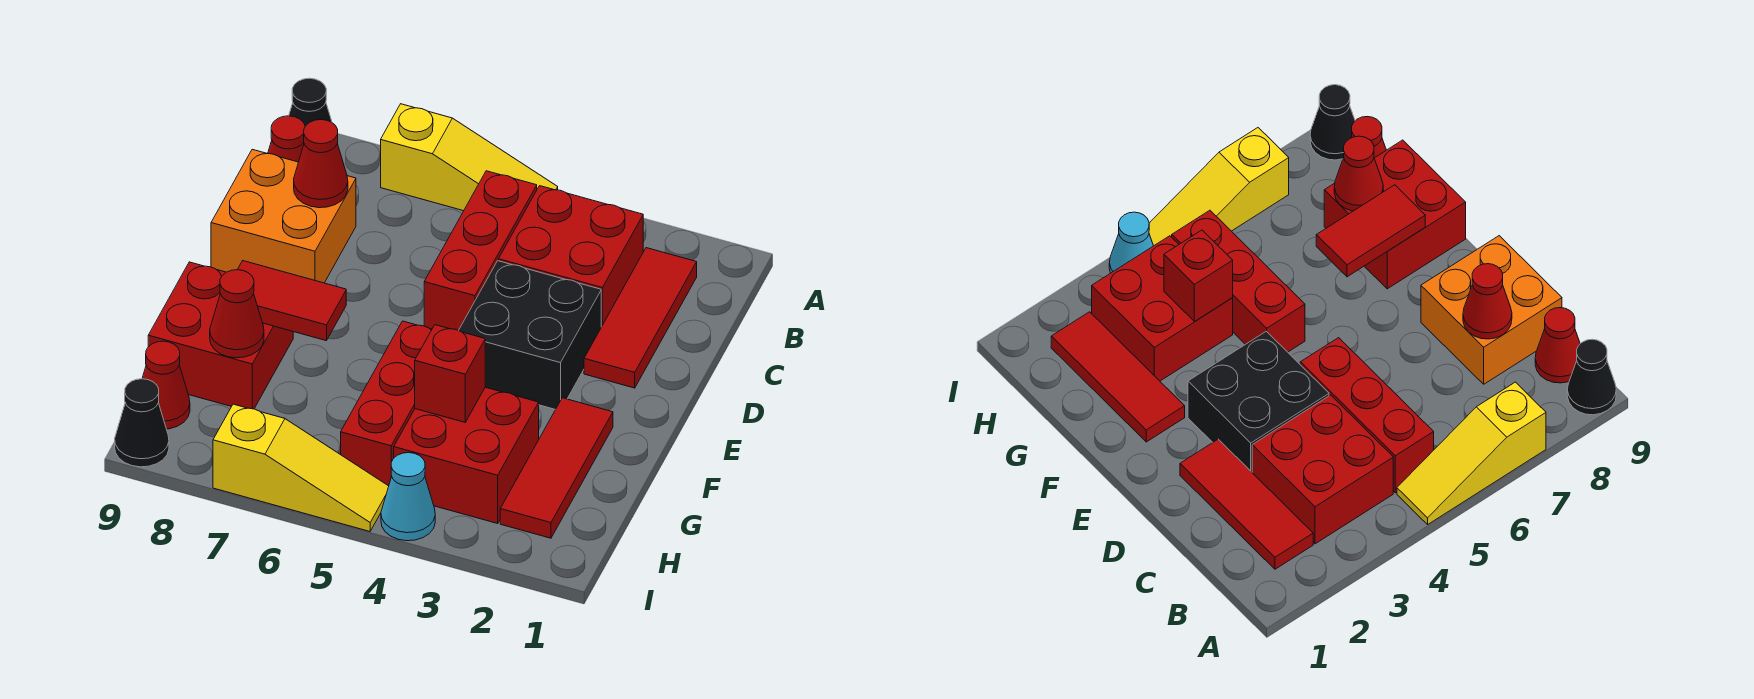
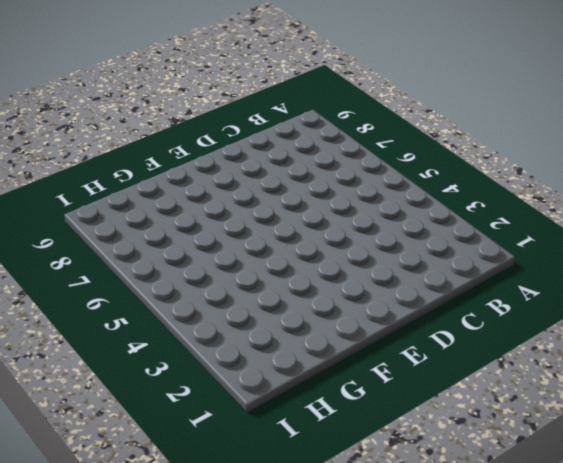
none -> yellow slope A5:A7 level 1 top 7
none -> black cone A9 level 1
none -> red tile B2:D2 level 1

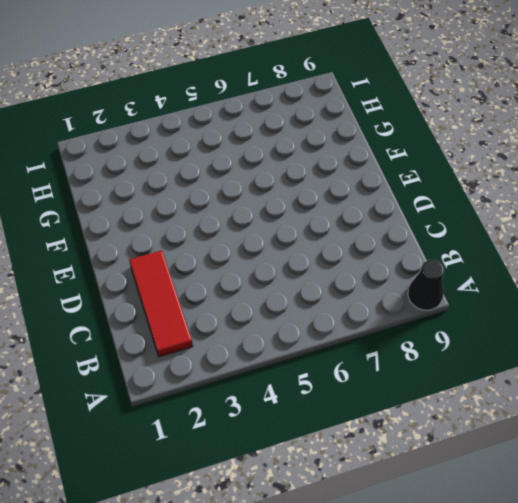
none -> yellow slope A5:A7 level 1 top 7
none -> red brick B3:C4 level 1
none -> red brick B5:D5 level 1

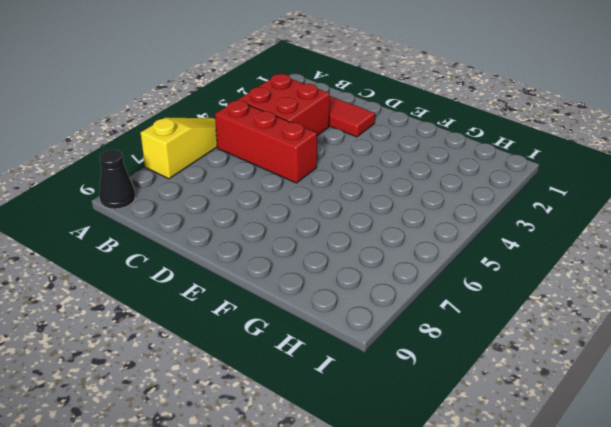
none -> red cone B9 level 1
none -> orange brick C8:D9 level 1
none -> black brick D3:E4 level 1

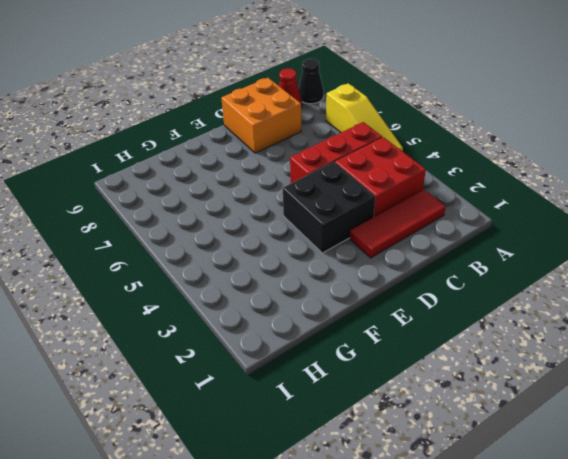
none -> red tile F2:H2 level 1
none -> red brick F5:H5 level 1
none -> red brick F8:G9 level 1

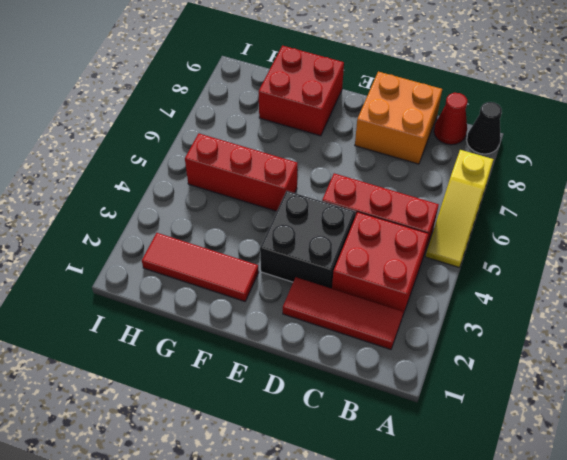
none -> red brick G3:H4 level 1
none -> red cone H9 level 1
none -> cyan cone I4 level 1

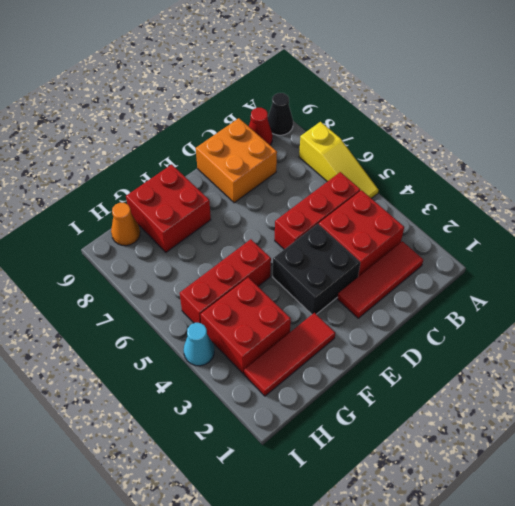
orange cone H9 level 1 -> red cone H9 level 1
none -> yellow slope I5:I7 level 1 top 7
none -> black cone I9 level 1
none -> red cone C8 level 2

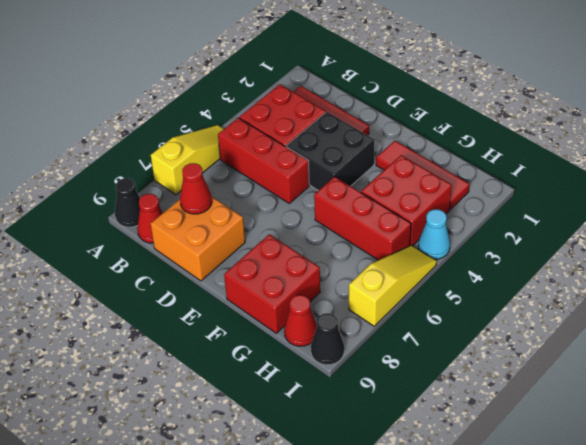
none -> red tile F7:F8 level 2
none -> red brick G4 level 2
none -> red cone G8 level 2

